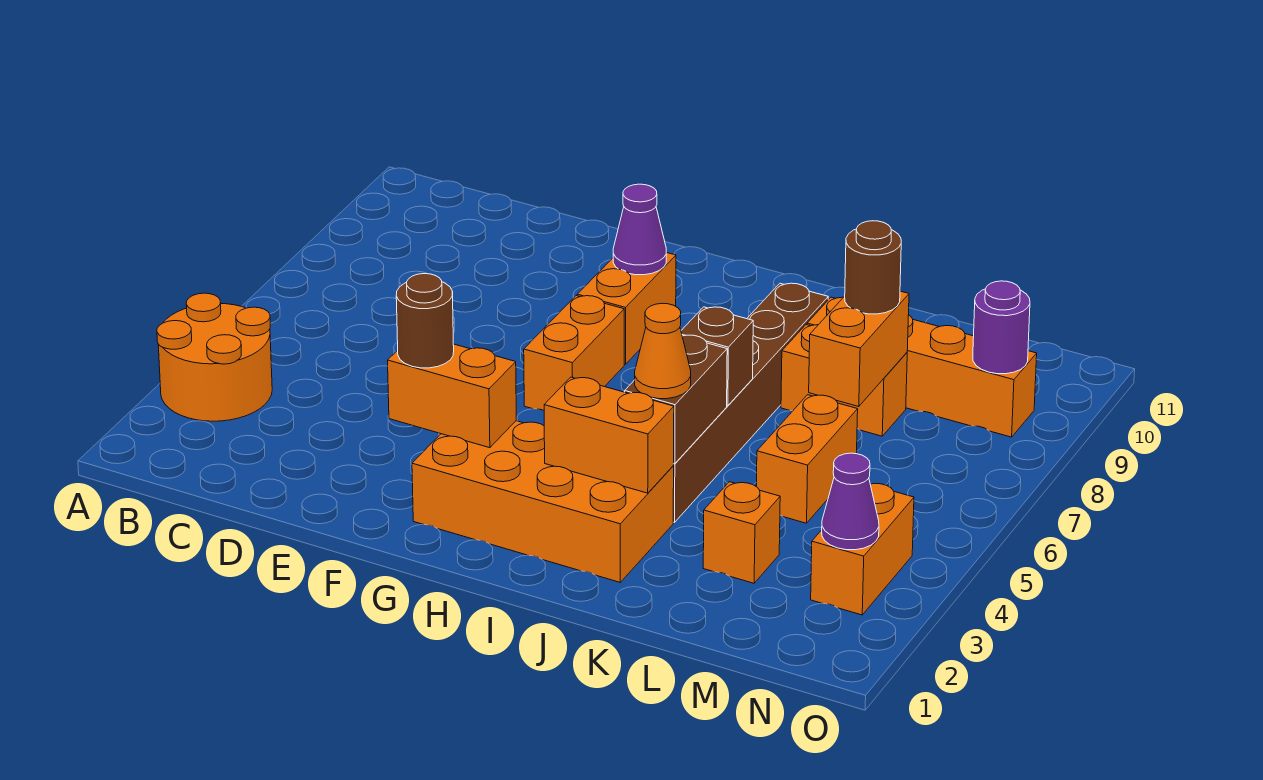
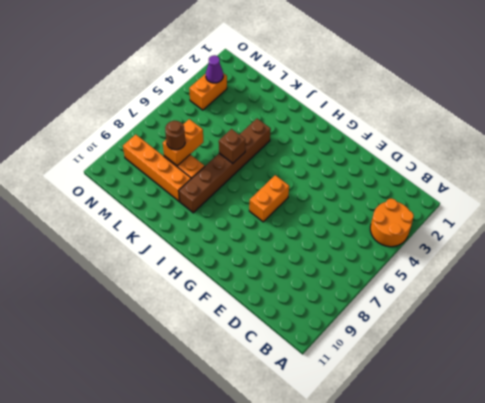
none -> orange brick G2:J3 level 1
none -> orange brick G8:G9 level 1
none -> orange brick L3 level 1

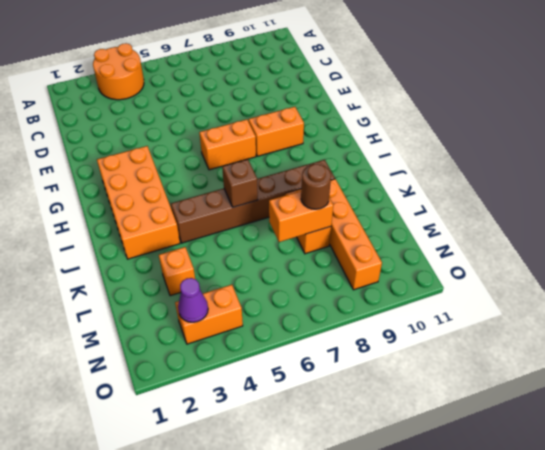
none -> orange brick L5:L6 level 1
none -> orange brick F3:G3 level 2
none -> purple cone G9 level 2

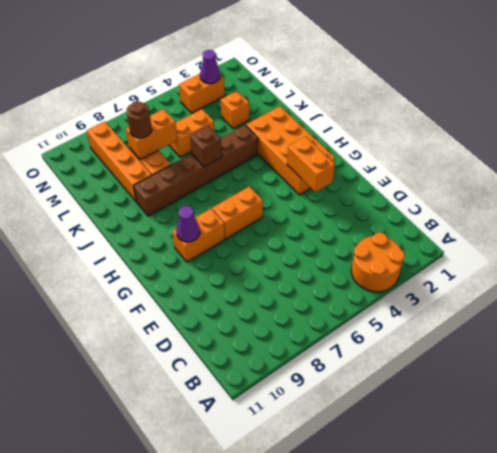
none -> orange brick I3:J3 level 2
none -> brown brick J4:J5 level 2
none -> purple round brick N9 level 2

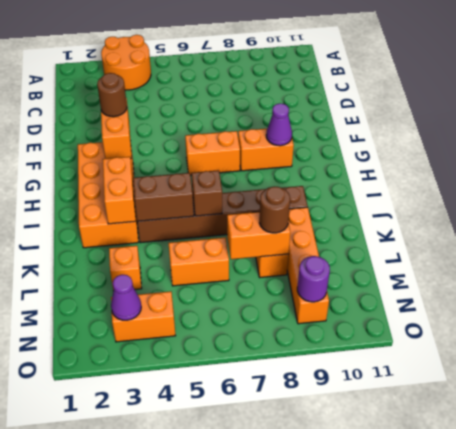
none -> orange cone J4 level 3

